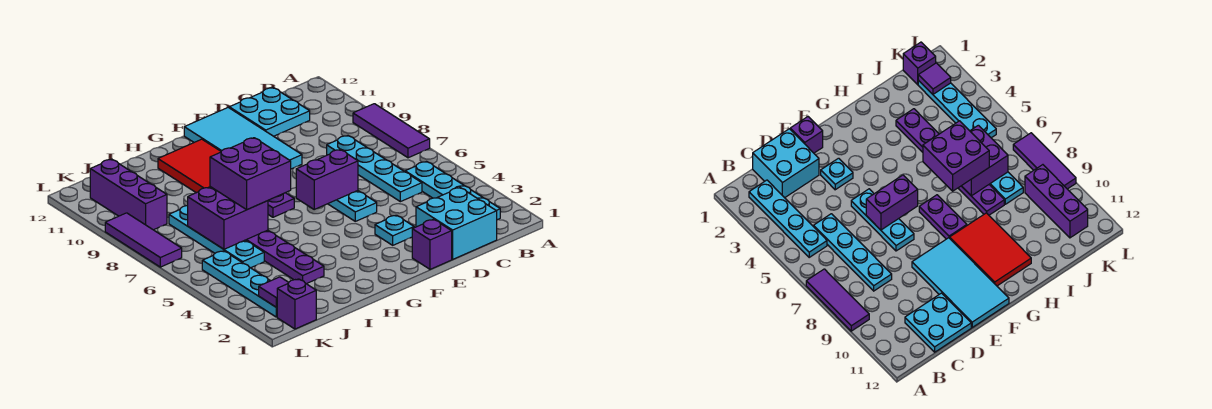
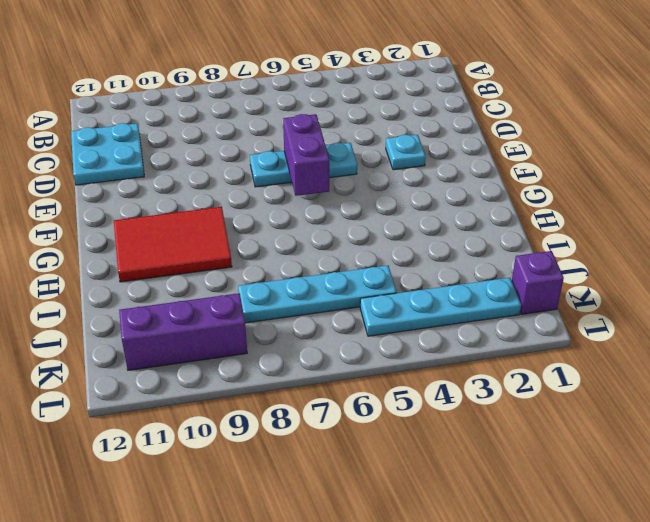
none -> purple tile A7:A9 level 1
none -> cyan plate B2:B5 level 1
none -> cyan brick C1:D2 level 1

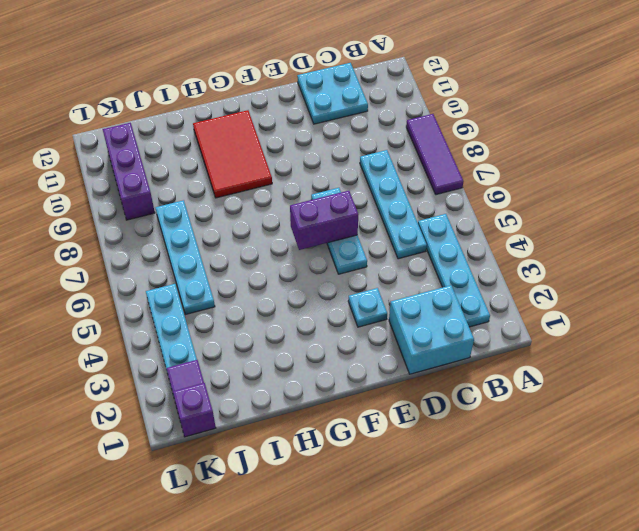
none -> purple brick E1 level 1
none -> cyan tile E9:F12 level 1
none -> purple plate G7:G8 level 1

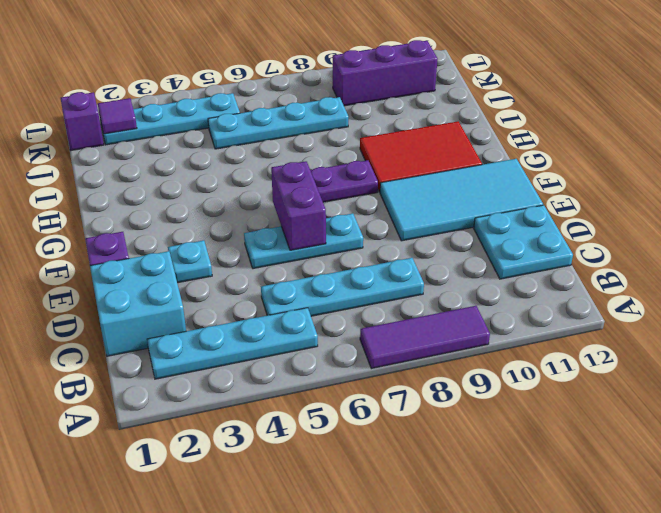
none -> purple plate I3:I8 level 1
none -> purple tile L7:L9 level 1
none -> purple brick I6:J7 level 2

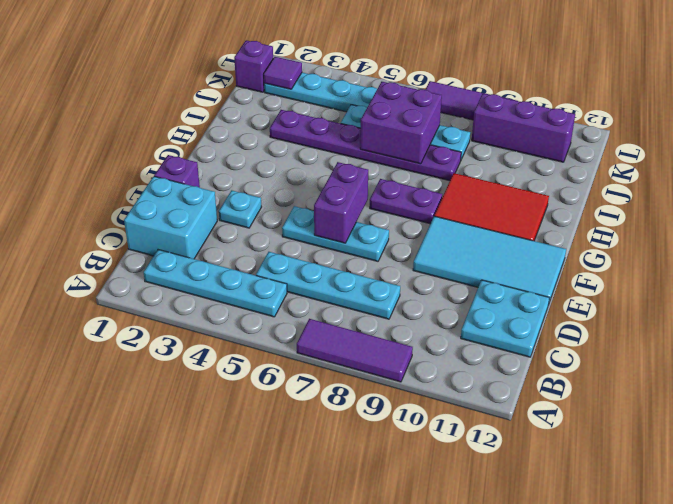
none -> purple brick H6:I7 level 3

